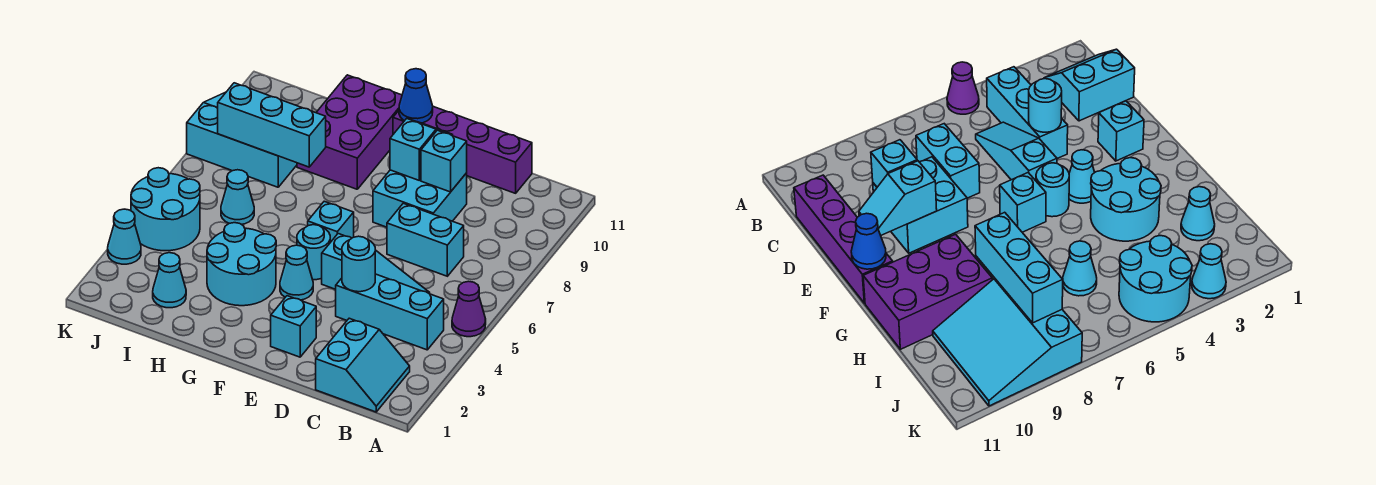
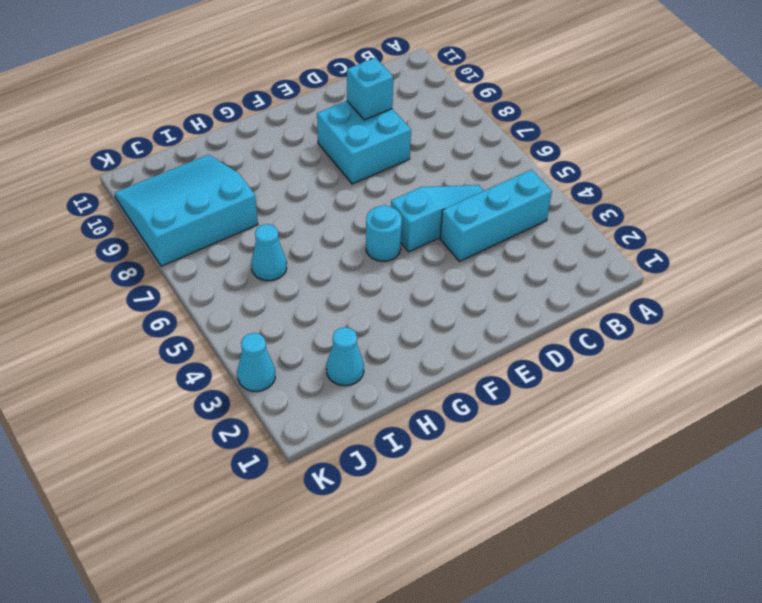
none -> purple cone A5 level 1
none -> cyan slope B1:C2 level 1 top C
none -> cyan brick C7:D7 level 1

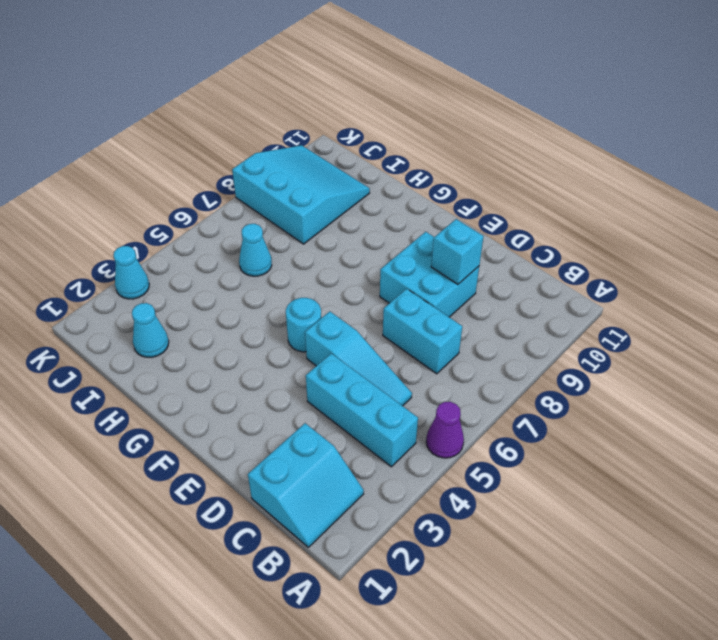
none -> purple brick C11:F11 level 1
none -> cyan brick E2 level 1
none -> cyan cone F4 level 1

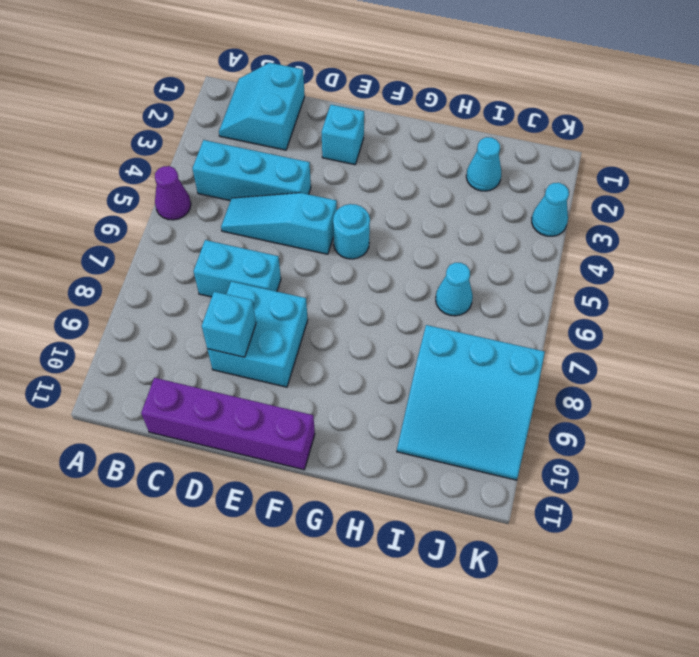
none -> cyan cone F4 level 1
none -> cyan brick F6 level 1
none -> cyan round brick G3:H4 level 1

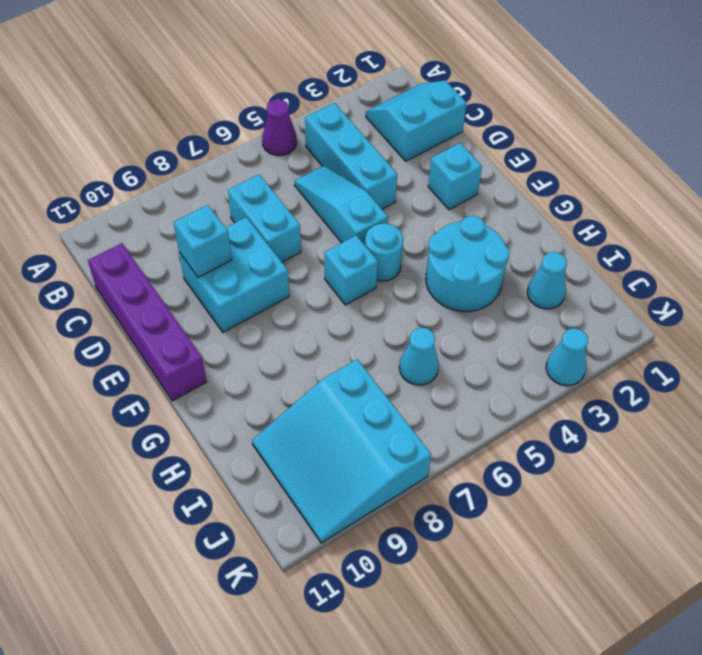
none -> cyan cone F4 level 1
none -> purple brick G9:H11 level 1
none -> cyan round brick J4:K5 level 1

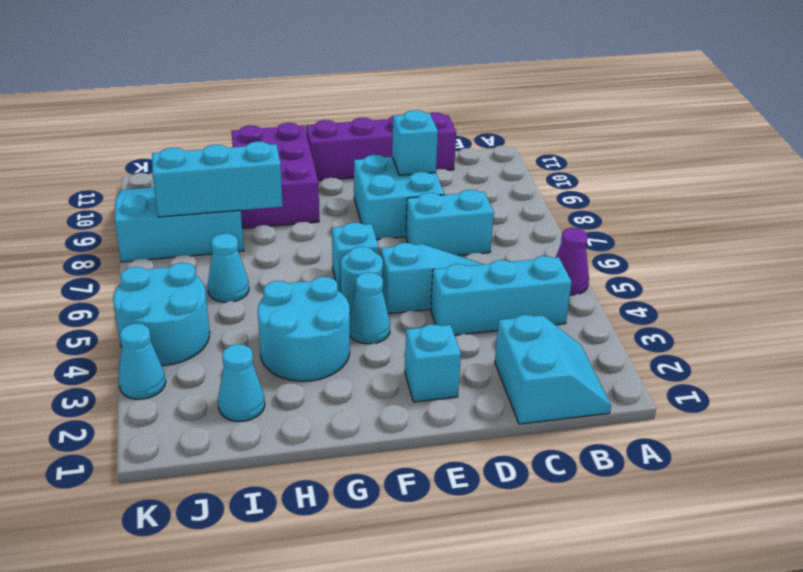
none -> cyan round brick D4 level 2
none -> cyan slope E9:E10 level 2 top 9
none -> blue cone F11 level 2

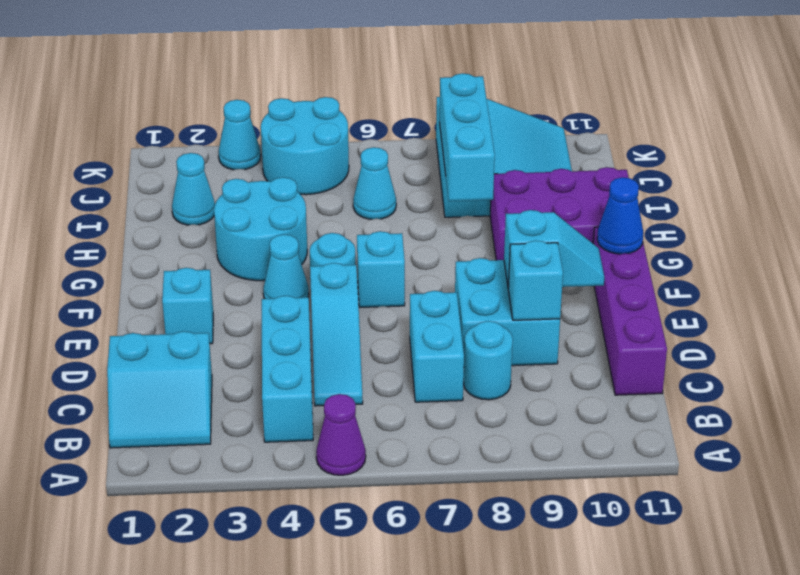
cyan round brick C8 level 1 -> cyan round brick D4 level 2

